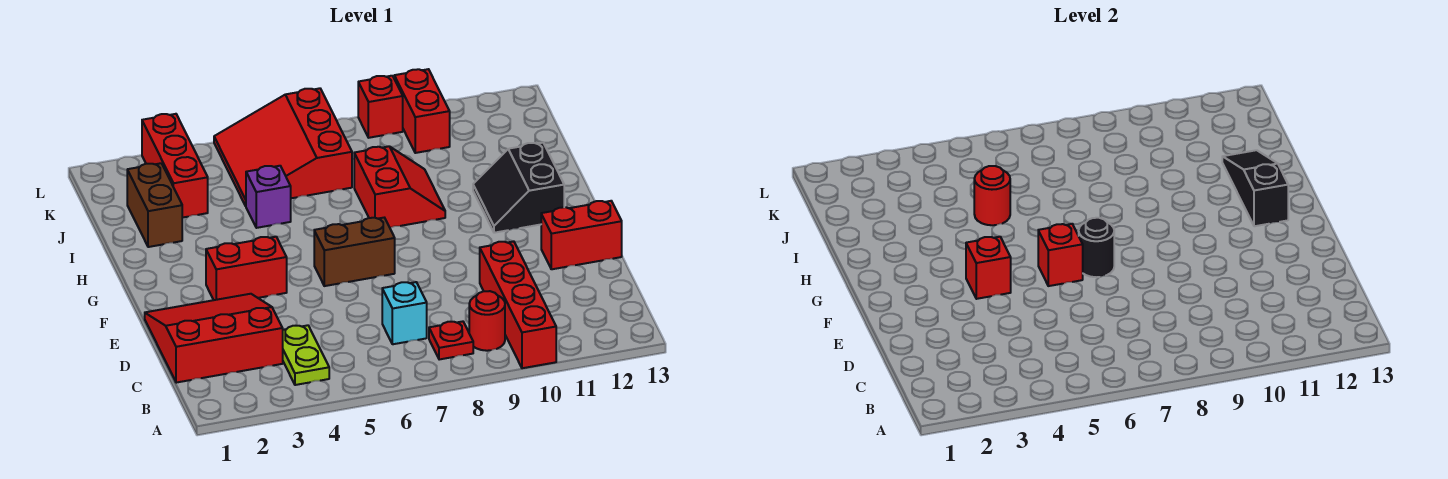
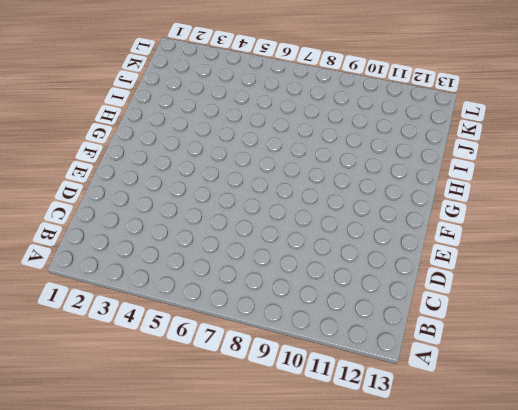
none -> red brick A10:D10 level 1
none -> lime plate B4:C4 level 1
none -> red plate B8 level 1

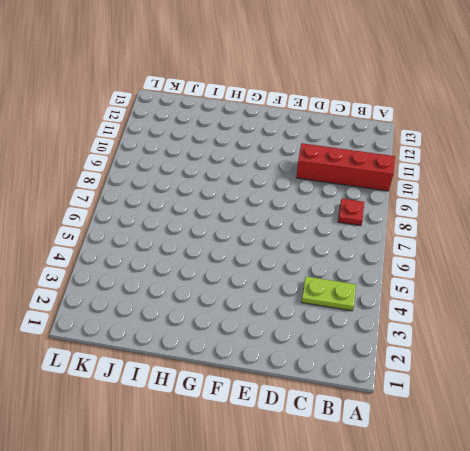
none -> red round brick B9 level 1
none -> red slope C1:E3 level 1 top C
none -> cyan brick C7 level 1

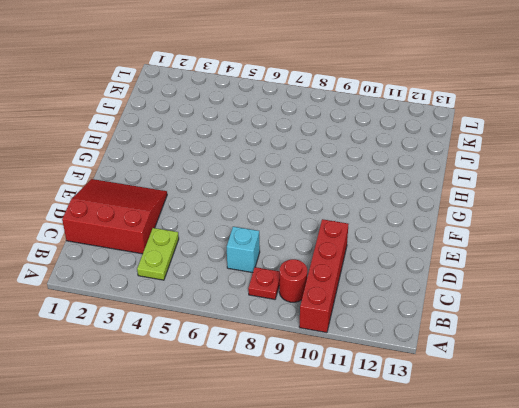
none -> red brick E12:E13 level 1
none -> red brick F3:F4 level 1
none -> brown brick F6:F7 level 1

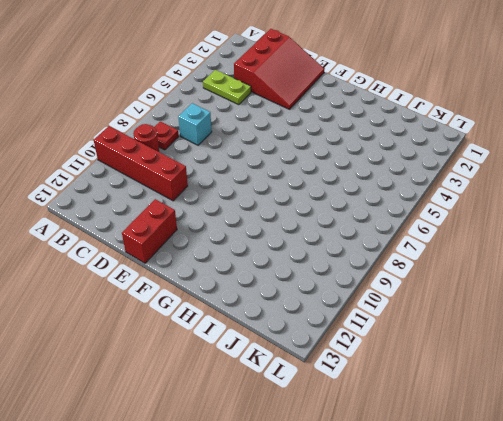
none -> red brick F3:F4 level 1
none -> brown brick F6:F7 level 1
none -> black slope G11:H12 level 1 top 12

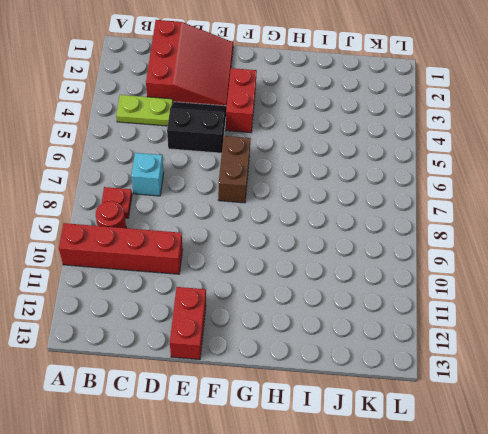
black slope D4:E5 level 1 top 5 -> black slope G11:H12 level 1 top 12
none -> red slope H8:I9 level 1 top 8
none -> brown brick I2:J2 level 1
none -> purple brick I5 level 1

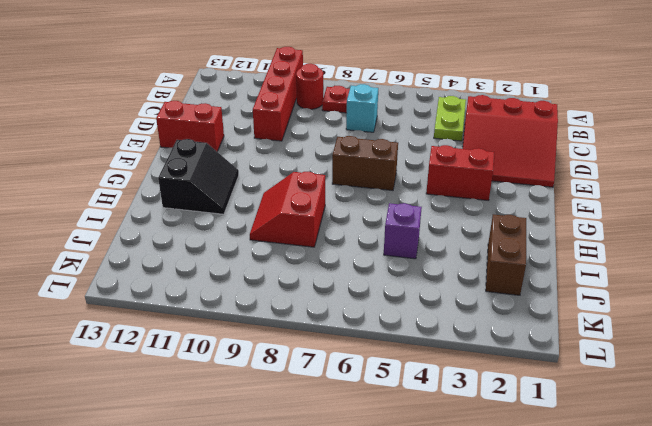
none -> red brick J3:L3 level 1
none -> red slope J5:L7 level 1 top 7
none -> red brick K10:L10 level 1

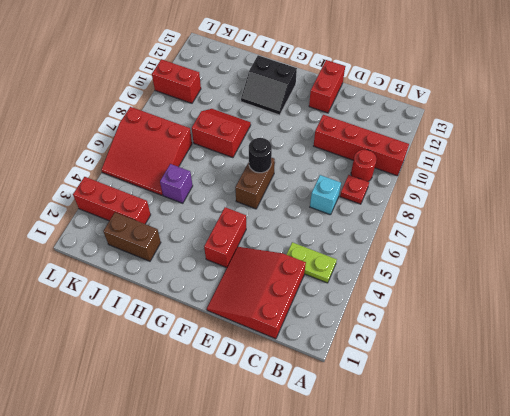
none -> red brick L9 level 1
none -> red brick F4 level 2
none -> red brick F6 level 2

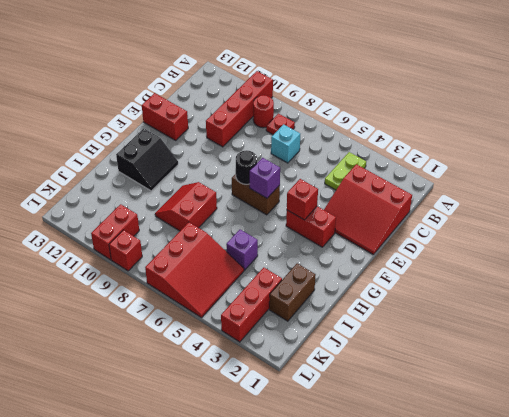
purple brick F6 level 2 -> red brick F6 level 2
none -> black slope G12:I12 level 2 top G
none -> red round brick I5 level 2

